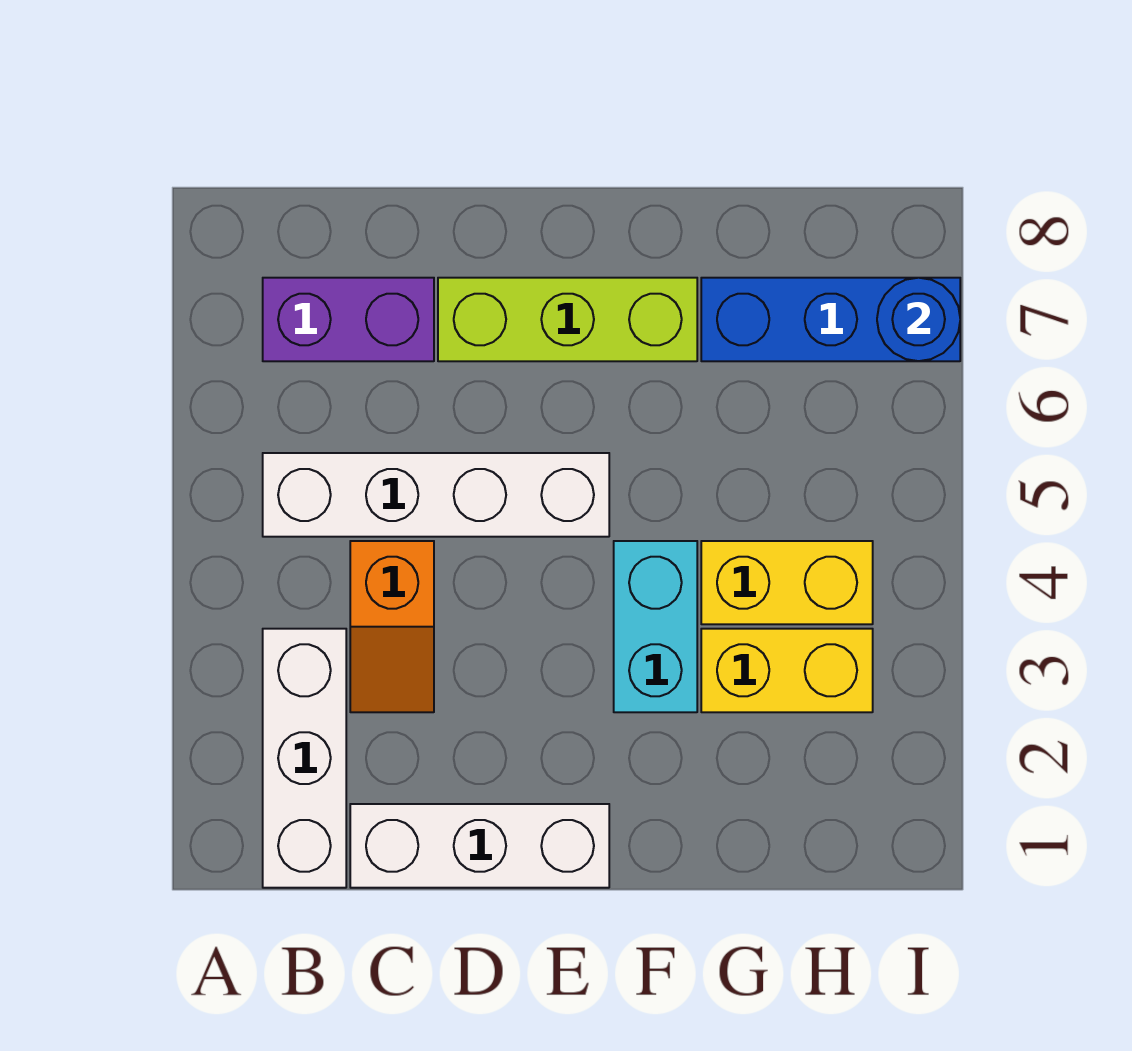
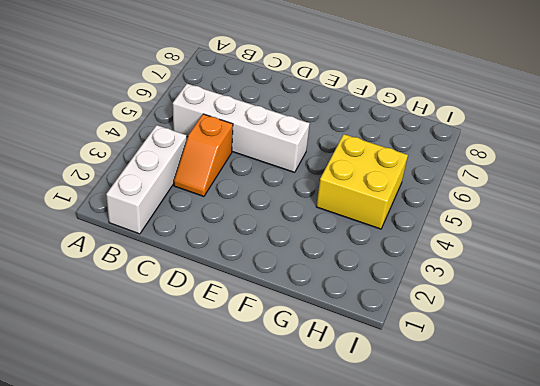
yellow brick G4:H5 level 1 -> yellow brick G4:H4 level 1
none -> purple brick B7:C7 level 1
none -> white brick C1:E1 level 1

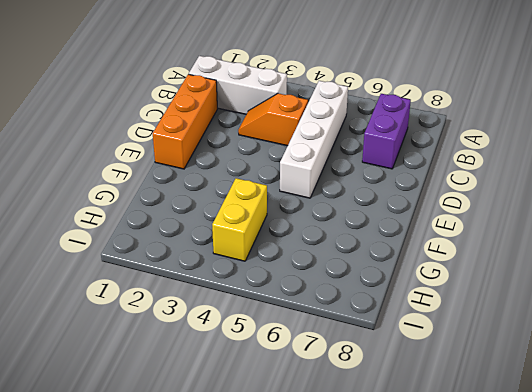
orange brick C1:E1 level 1 -> white brick C1:E1 level 1
none -> lime brick D7:F7 level 1
none -> cyan brick F3:F4 level 1

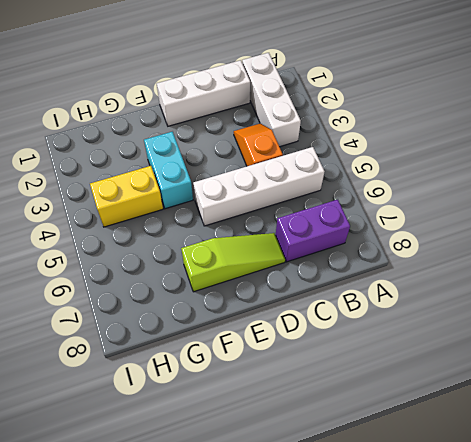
lime slope D7:F7 level 1 top F -> lime brick D7:F7 level 1
none -> yellow brick G3:H3 level 1
none -> blue brick G7:I7 level 1

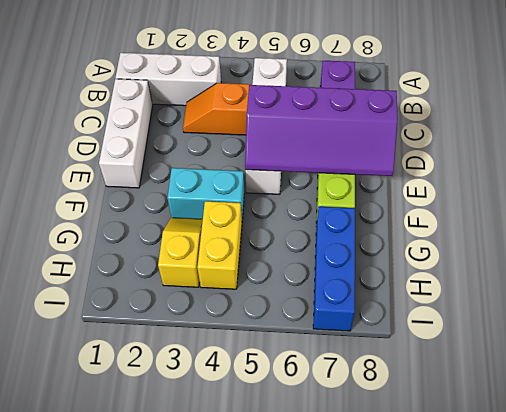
purple slope D5:E8 level 2 top D -> none
yellow slope G3:H3 level 1 top H -> yellow brick G3:H3 level 1
none -> blue round brick I7 level 2

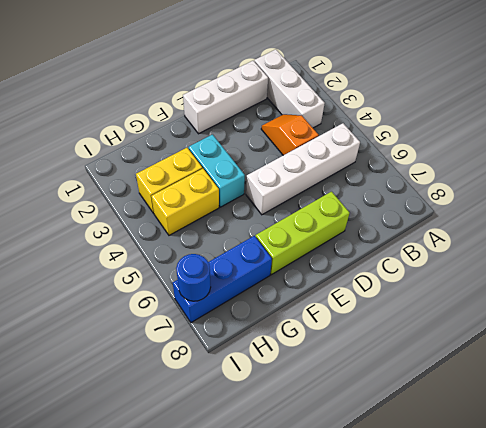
none -> purple brick B7:C7 level 1

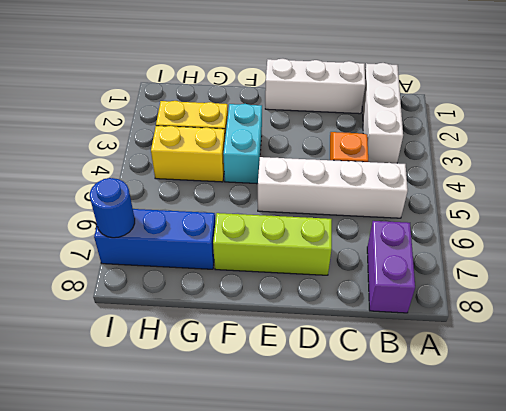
purple brick B7:B8 level 1 -> purple brick B7:C7 level 1

